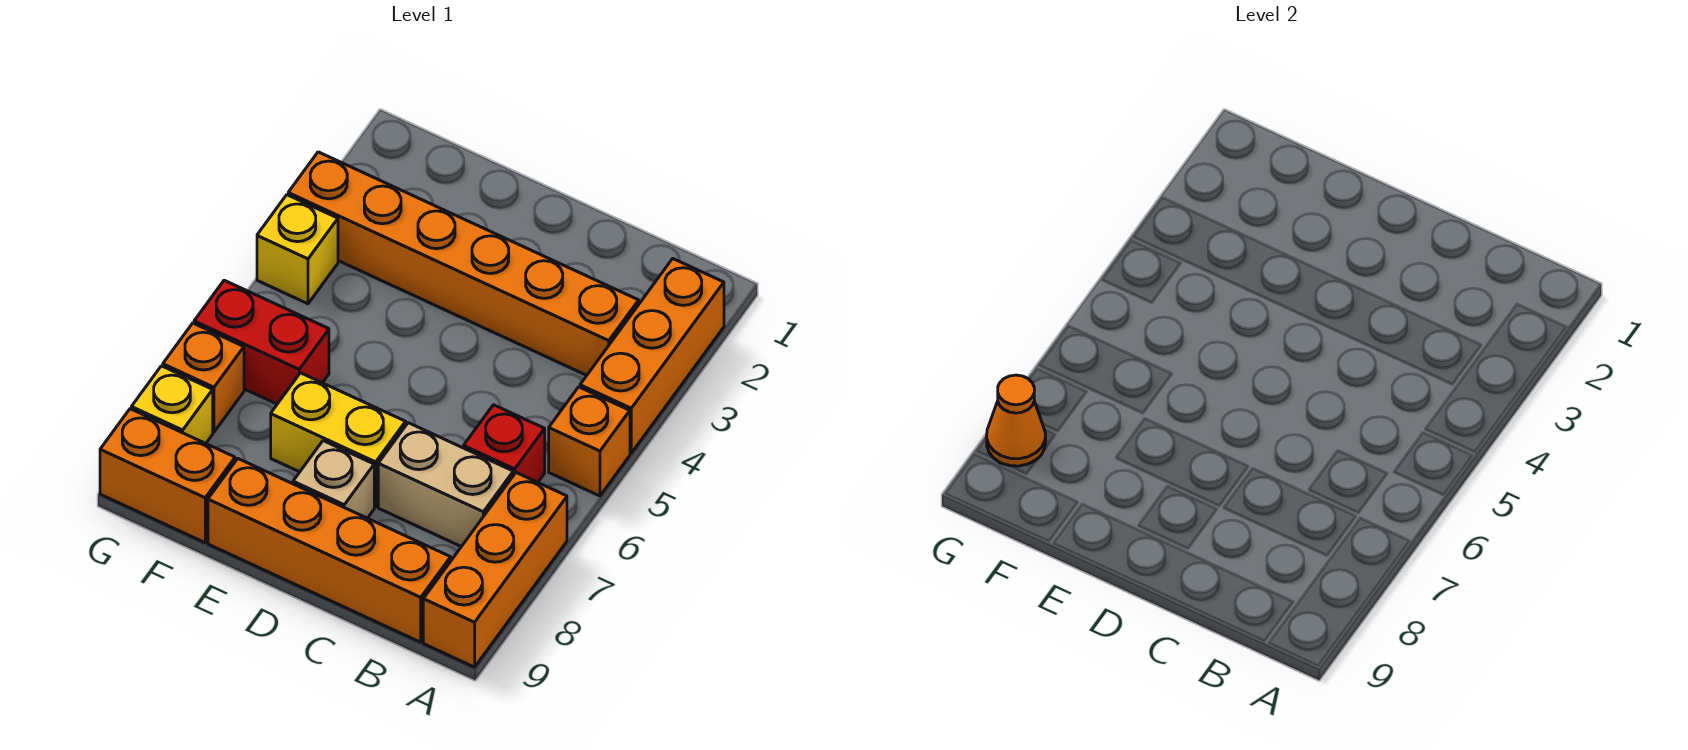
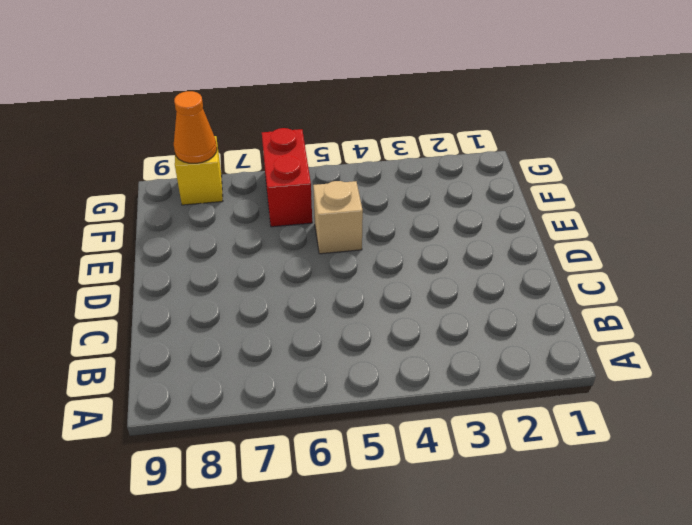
tan brick E5 level 1 -> tan brick D8 level 1
none -> orange brick A2:A4 level 1
none -> orange brick A5 level 1
none -> orange brick A7:A9 level 1

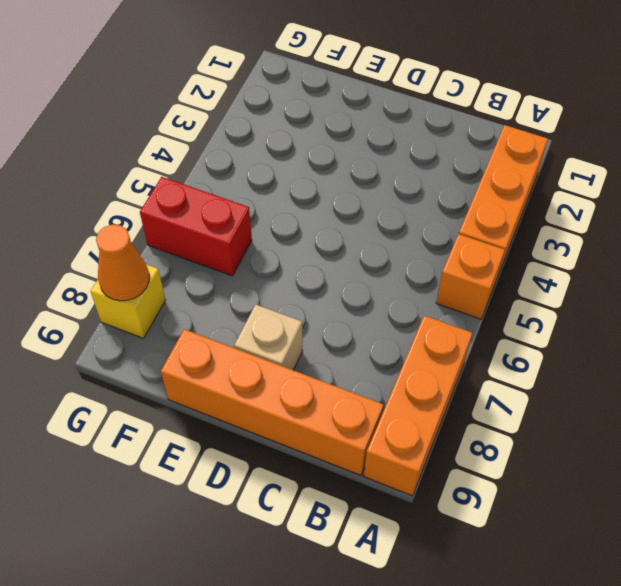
none -> orange brick B3:G3 level 1
none -> red brick B6 level 1
none -> tan brick B7:C7 level 1

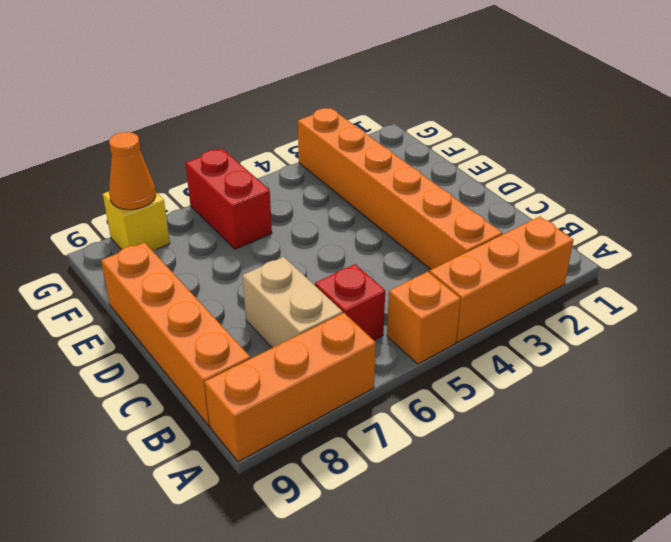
none -> yellow brick D7:E7 level 1
none -> tan brick D8 level 1
none -> orange brick F9:G9 level 1

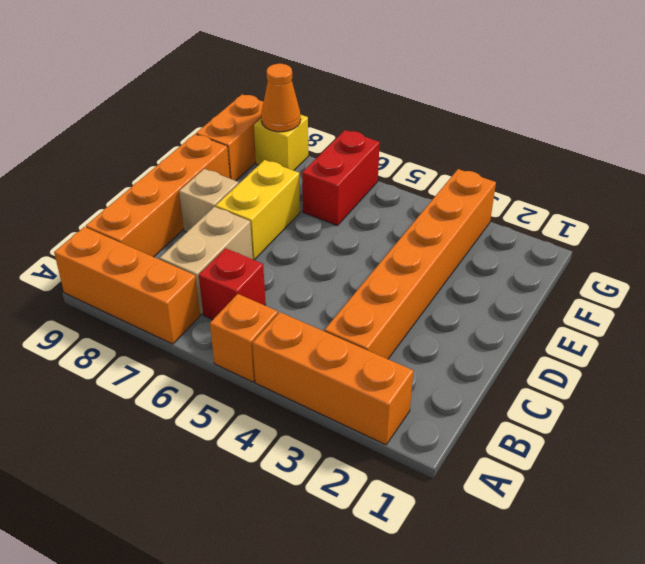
none -> yellow brick G4 level 1
none -> orange brick G7 level 1

